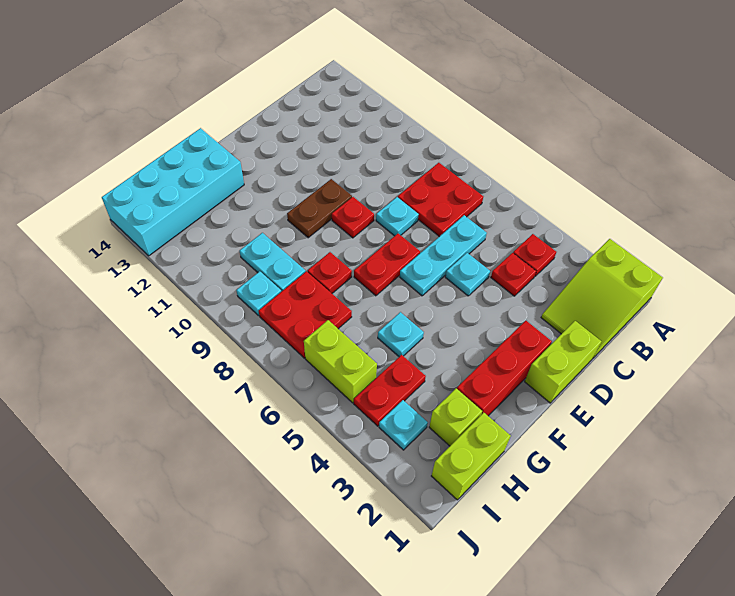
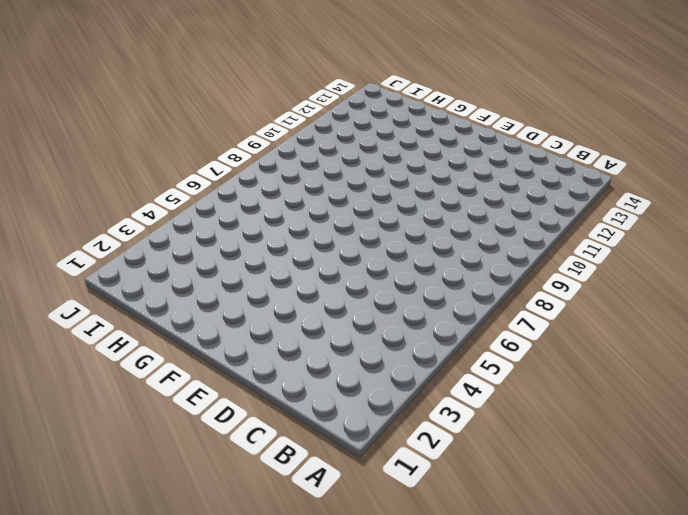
none -> lime slope A1:C2 level 1 top A
none -> red plate B4 level 1
none -> red plate B7:C8 level 1

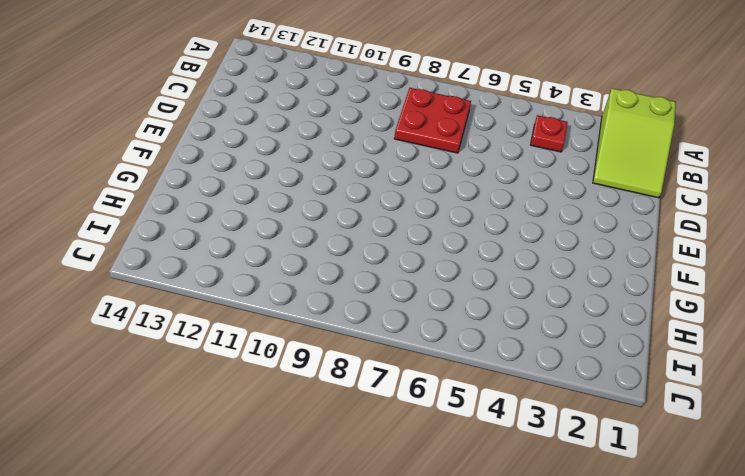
none -> red plate C4 level 1
none -> cyan plate C6:E6 level 1
none -> lime brick D1:E1 level 1

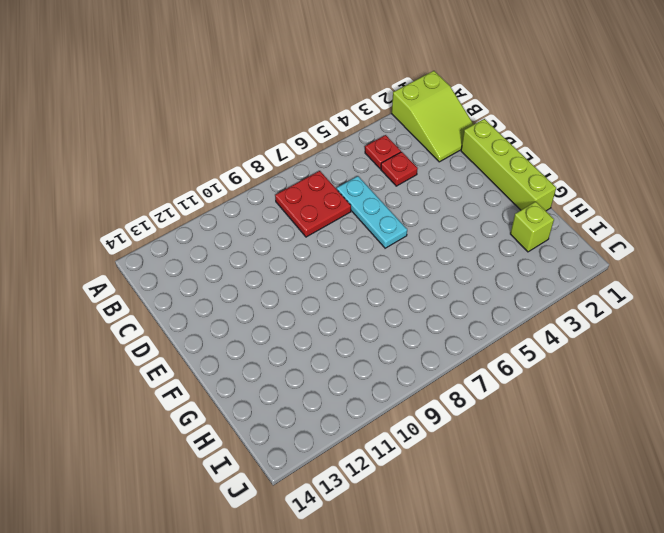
lime brick D1:G1 level 1 -> lime brick D1:E1 level 1
none -> cyan plate D5 level 1
none -> cyan plate D8 level 1
none -> red brick E2:G2 level 1

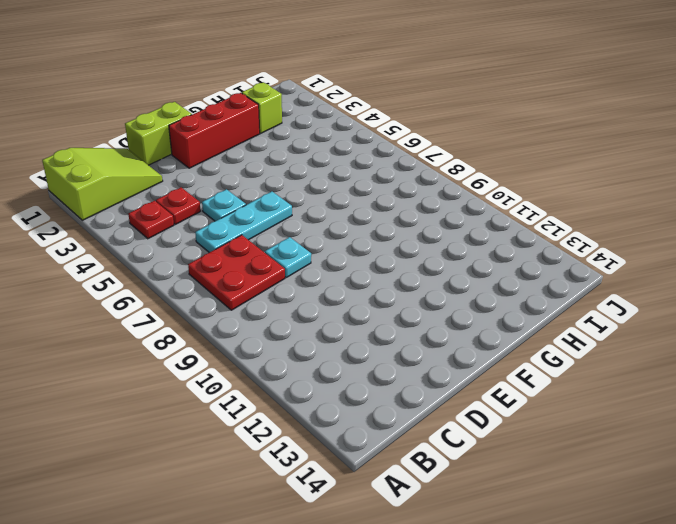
none -> red plate E7:F7 level 1
none -> red plate E9 level 1
none -> brown plate E10:F10 level 1

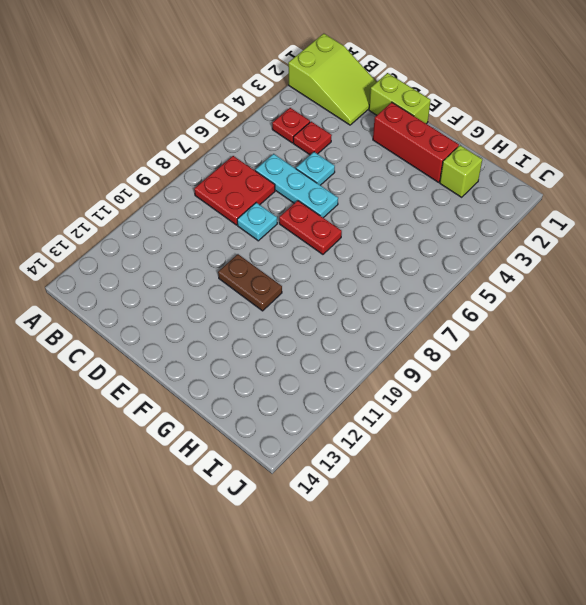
none -> red plate E9 level 1
none -> cyan plate G5 level 1
none -> red plate G8 level 1

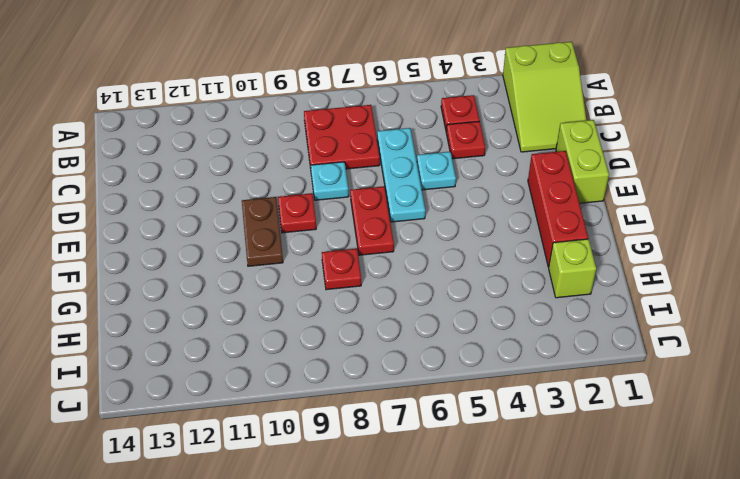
none -> cyan plate G5 level 1
none -> cyan brick G13:J14 level 1
none -> lime brick H1:I1 level 1

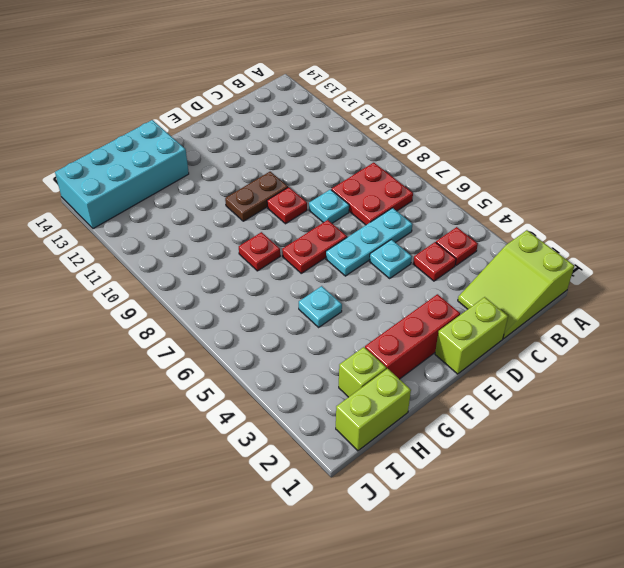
none -> red plate H4:I4 level 1
none -> red plate H7:I8 level 1
none -> cyan plate H9:H10 level 1

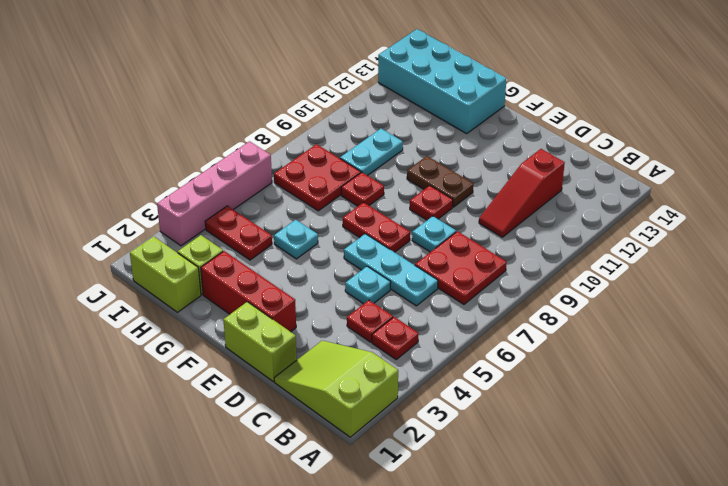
red slope C10:C12 level 1 top 12 -> none
pink brick J3:J6 level 1 -> none
none -> cyan plate I3 level 1
none -> lime brick I5:I6 level 1
none -> cyan plate I9 level 1

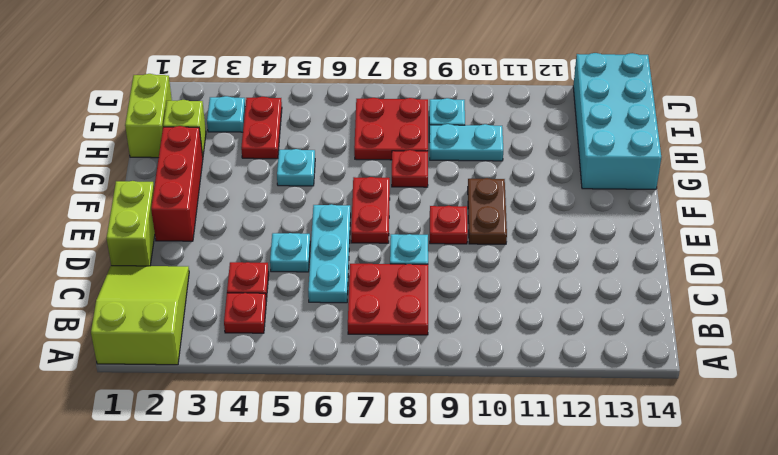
none -> lime brick I5:I6 level 1

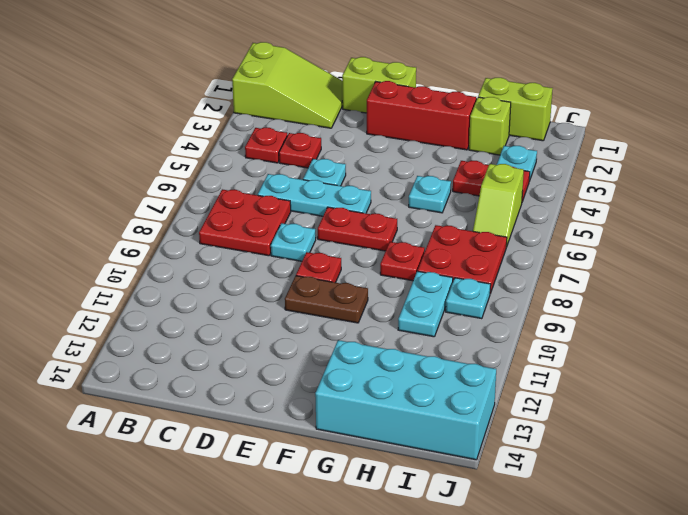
lime slope I5:I6 level 1 top 5 -> lime brick I5:I6 level 1

